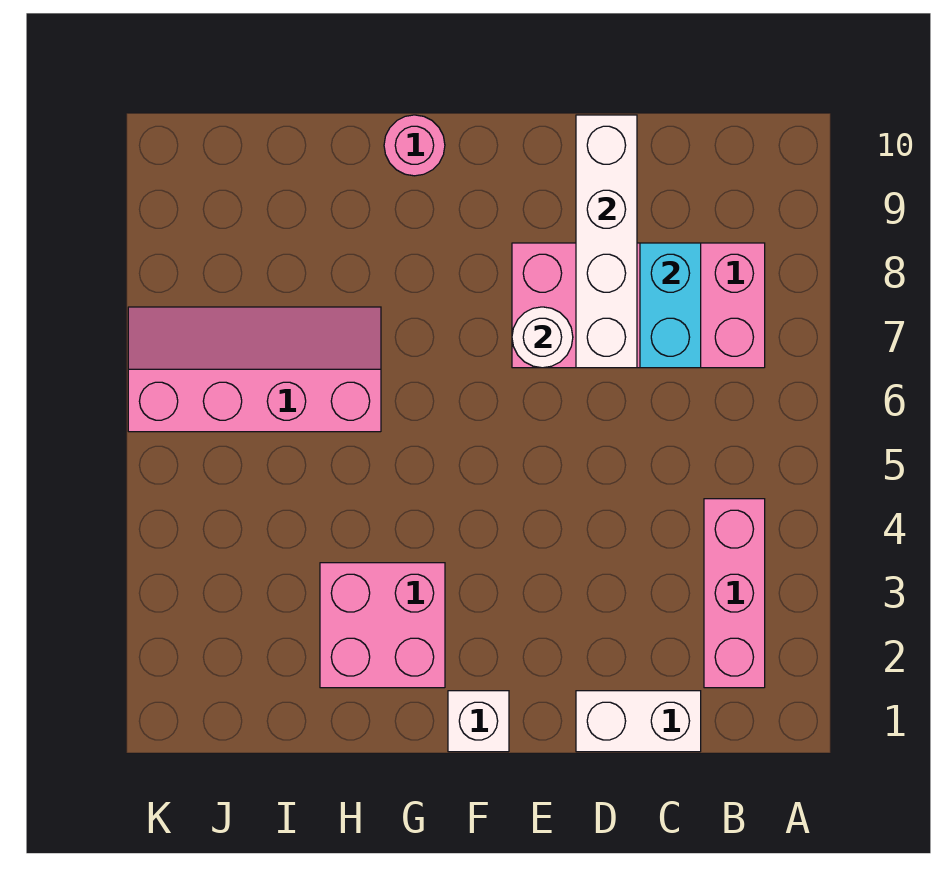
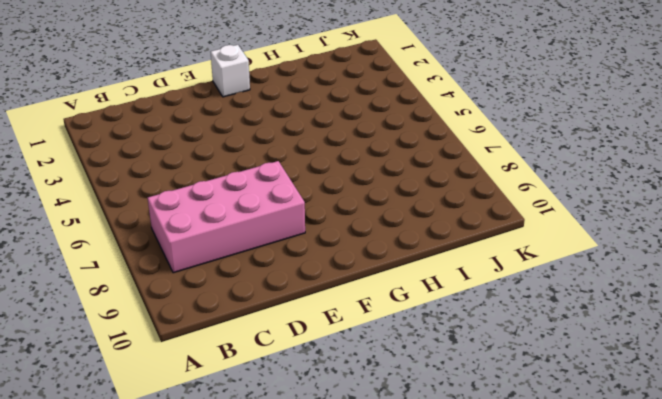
none -> pink brick B2:B4 level 1
none -> white brick C1:D1 level 1

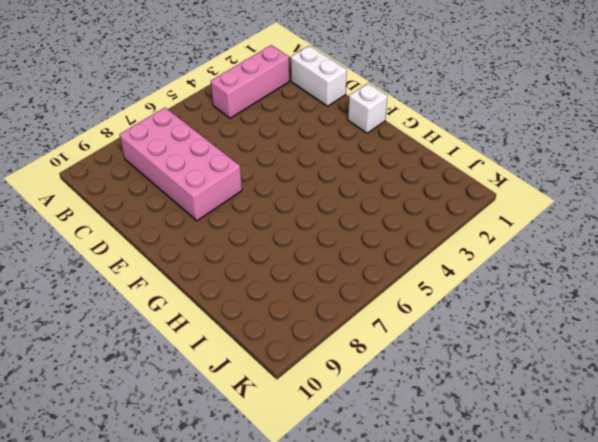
none -> pink brick G2:H3 level 1
none -> pink round brick G10 level 1

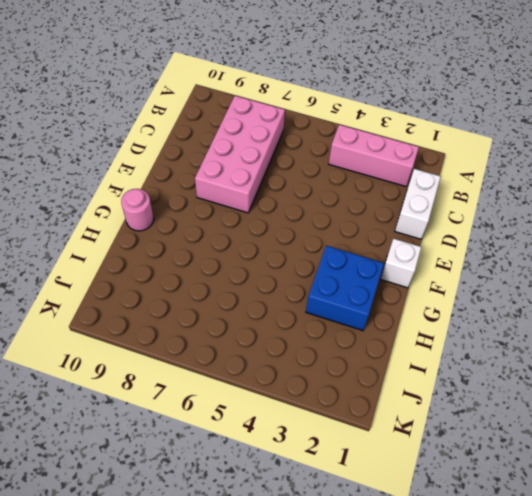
blue brick G2:H3 level 1 -> pink brick G2:H3 level 1
none -> pink slope H6:K7 level 1 top 6
none -> cyan brick C7:C8 level 2

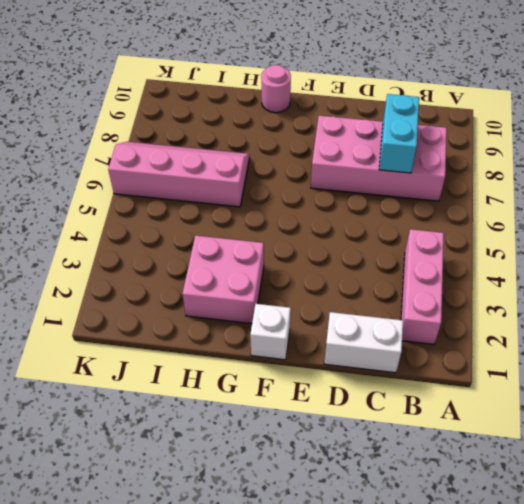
none -> white brick D7:D10 level 2
none -> white round brick E7 level 2

